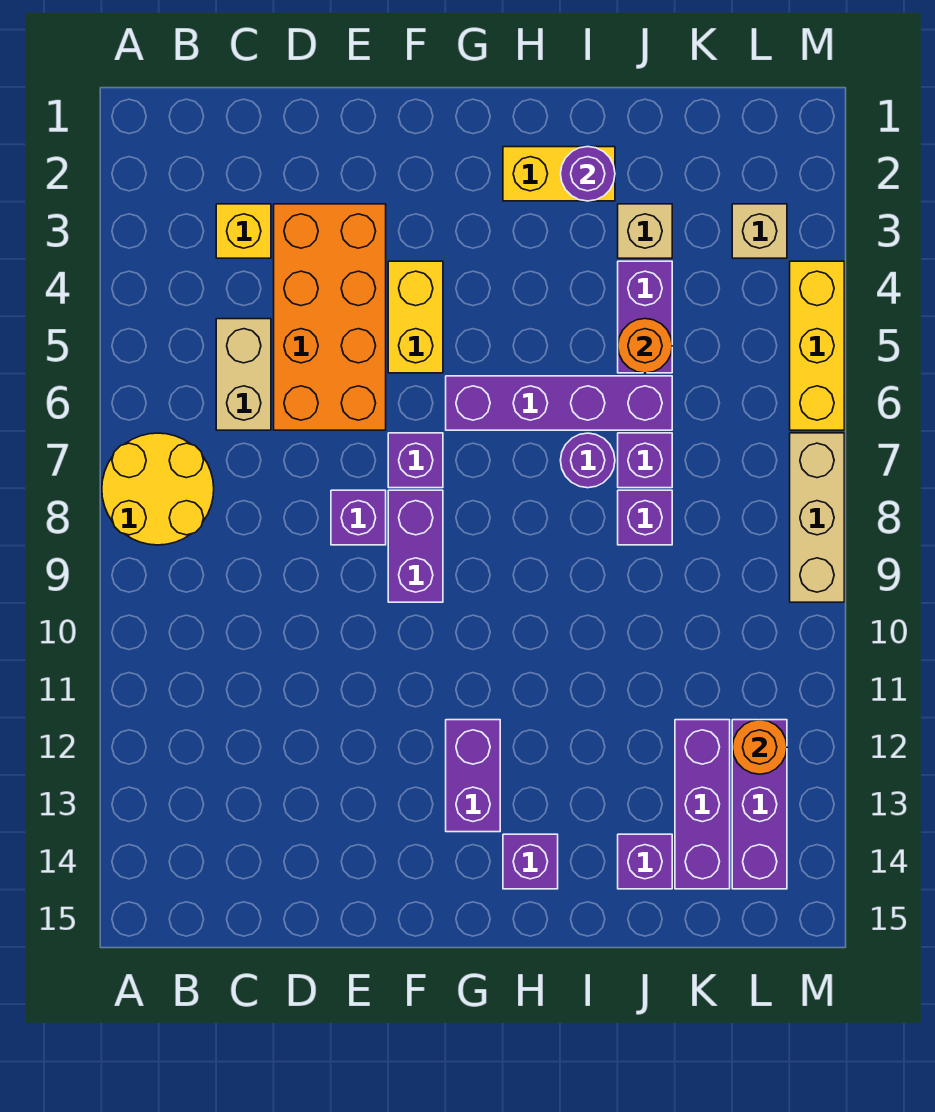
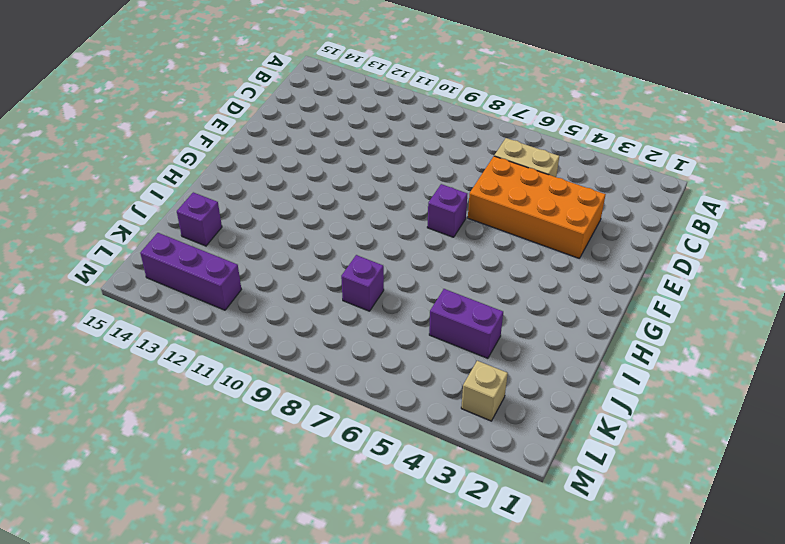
none -> yellow round brick A7:B8 level 1
none -> yellow brick C3 level 1
none -> purple brick E8 level 1

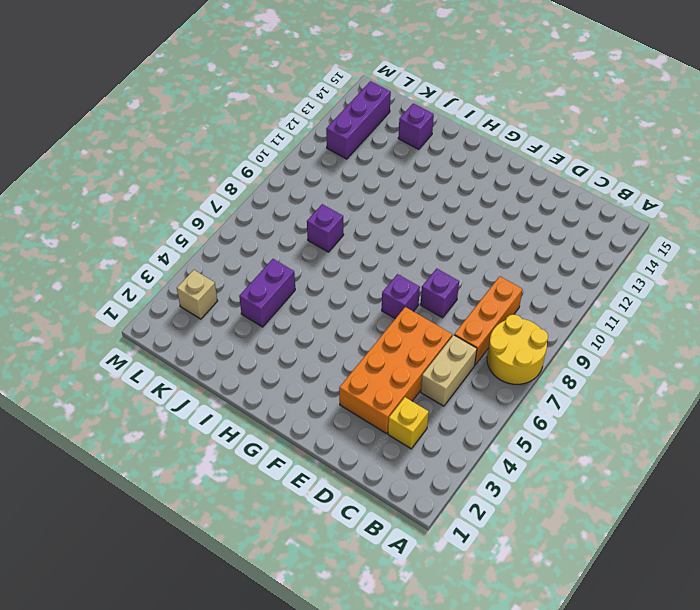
orange brick C7:C9 level 1 -> none
none -> yellow brick F4:F5 level 1
none -> purple brick F8:F9 level 1
none -> purple brick G6:J6 level 1

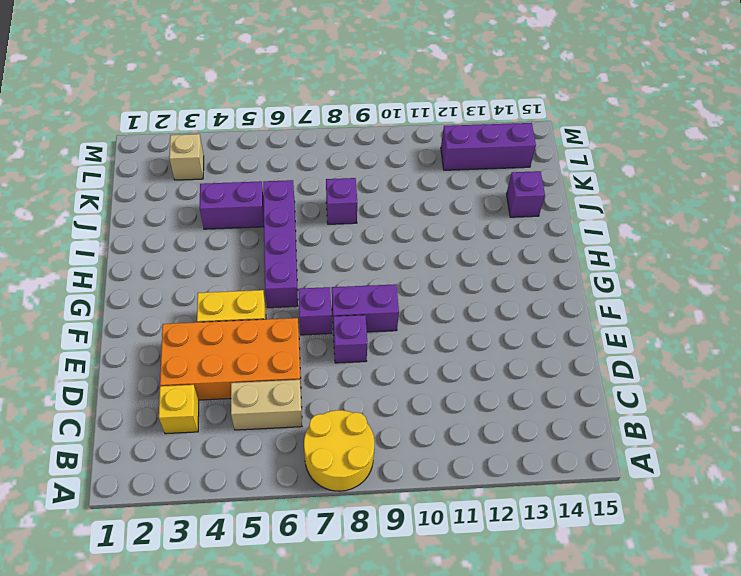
none -> purple brick G12:G13 level 1
none -> yellow brick H2:I2 level 1
none -> purple brick H14 level 1

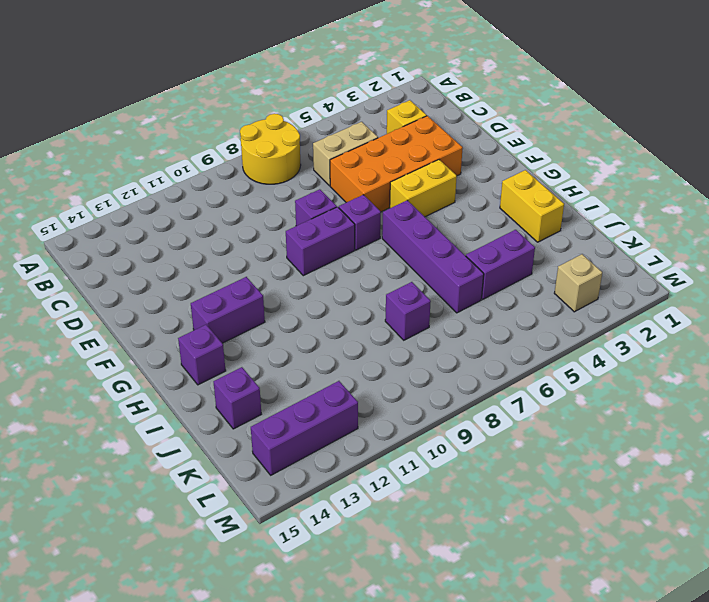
none -> purple round brick I7 level 1
none -> tan brick J3 level 1
none -> purple brick J7 level 1

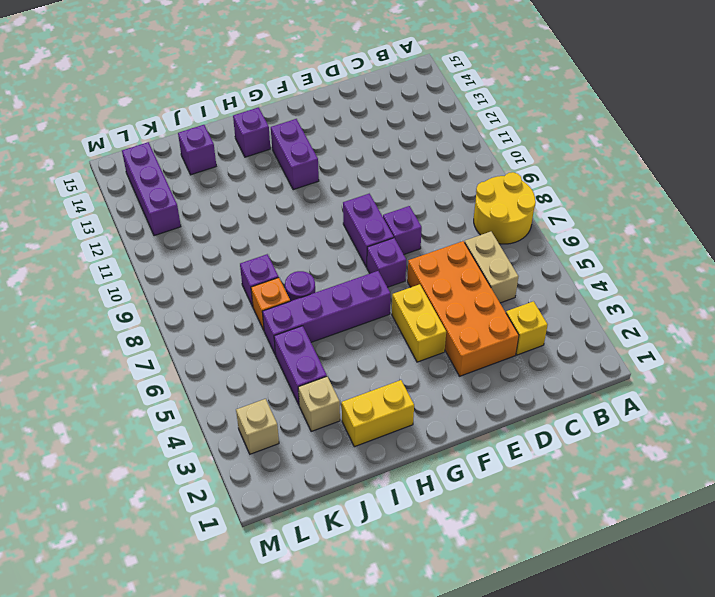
orange brick J7 level 1 -> purple brick J7 level 1
none -> purple brick K12:K14 level 1
none -> yellow brick M4:M6 level 1
none -> tan brick M7:M9 level 1

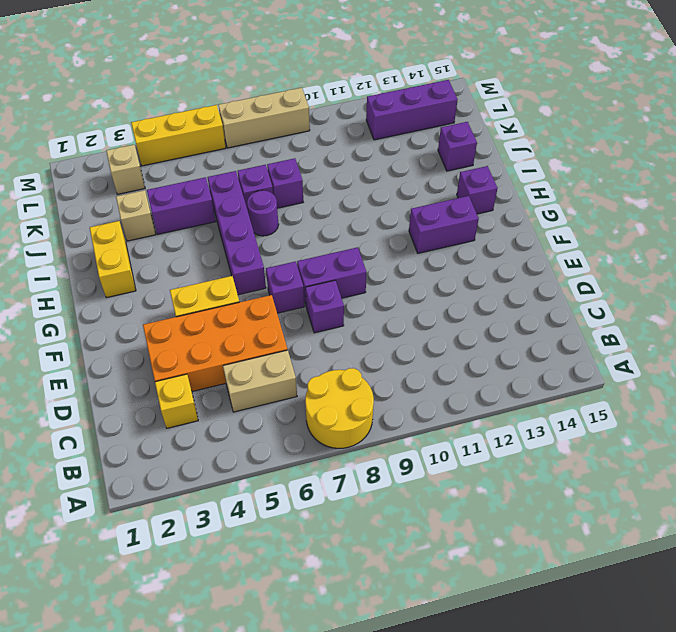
none -> purple brick K12:K14 level 1
none -> purple round brick I2 level 2
none -> orange round brick J5 level 2

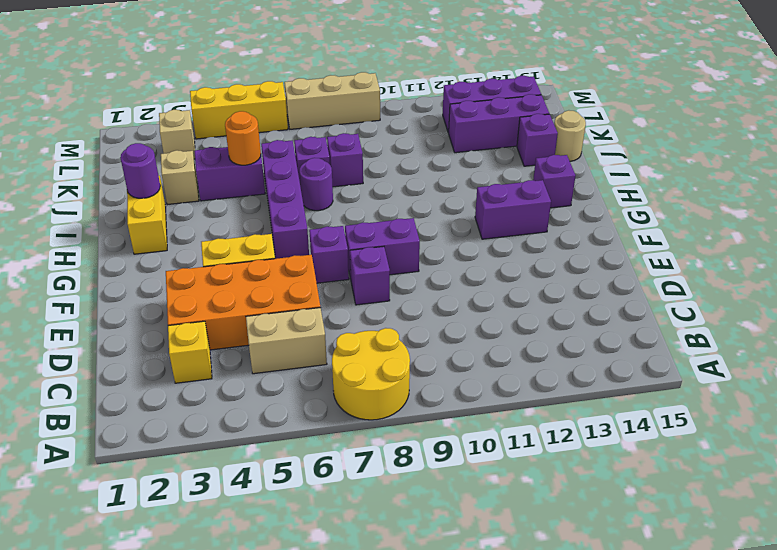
tan round brick J15 level 1 -> none
none -> orange round brick L12 level 2

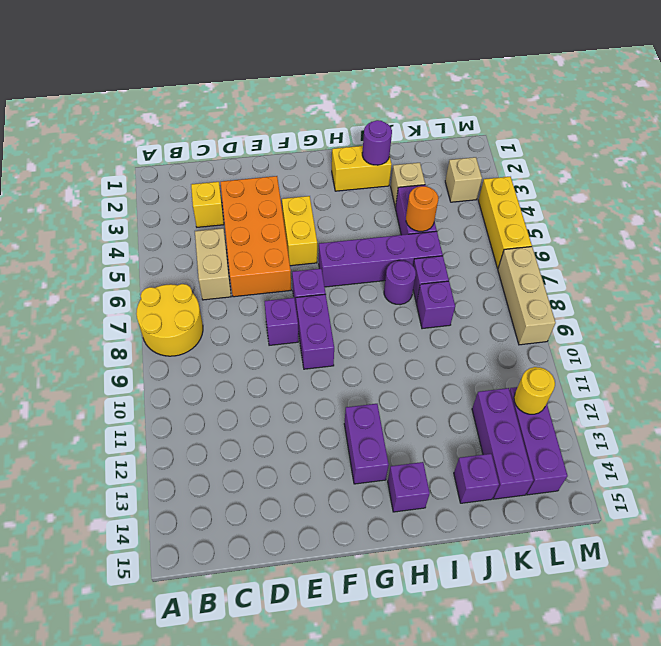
yellow round brick L12 level 2 -> orange round brick L12 level 2

